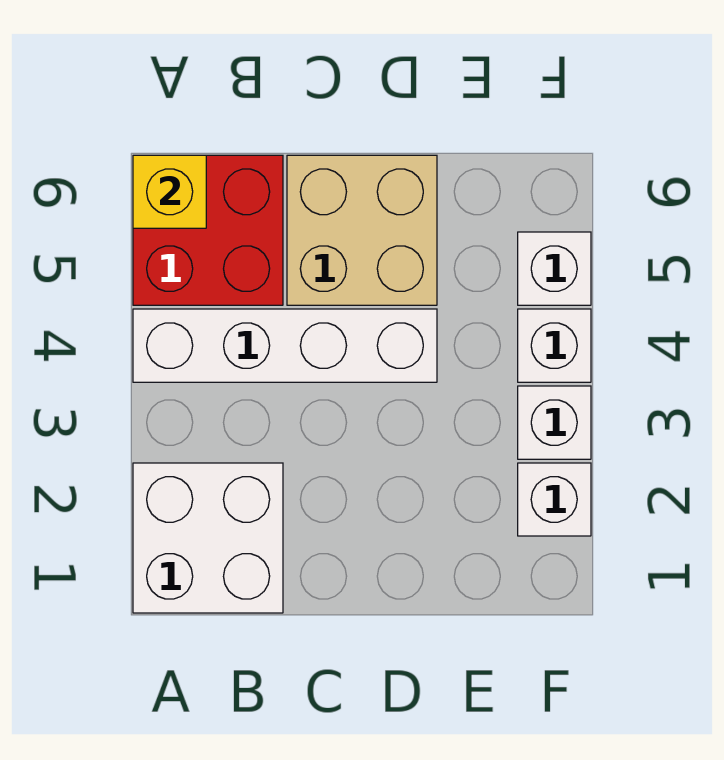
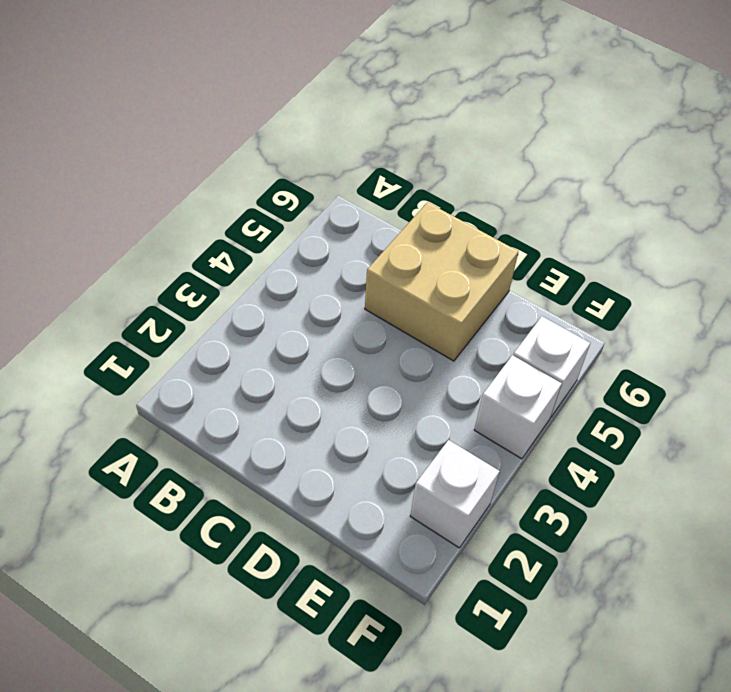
none -> white brick A1:B2 level 1
none -> white brick A4:D4 level 1

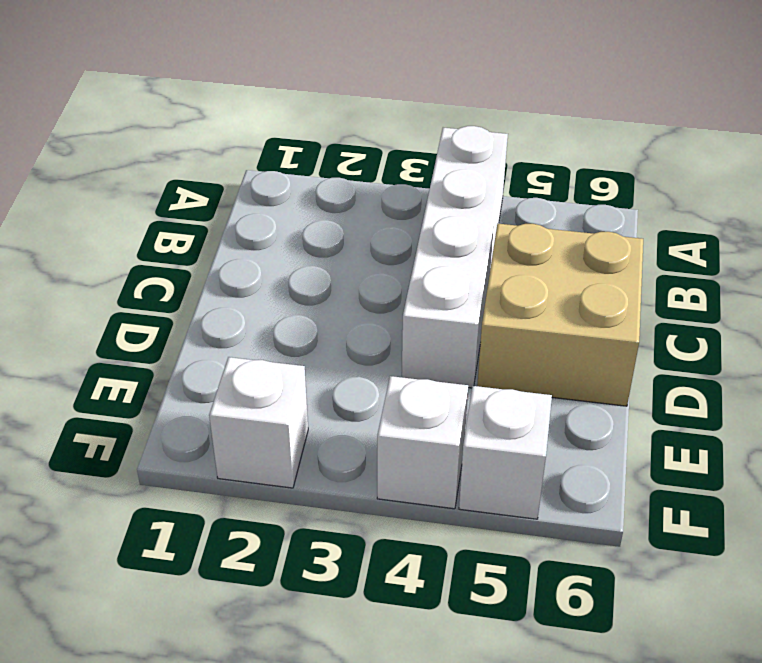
none -> white brick A1:B2 level 1
none -> red brick A5:B6 level 1

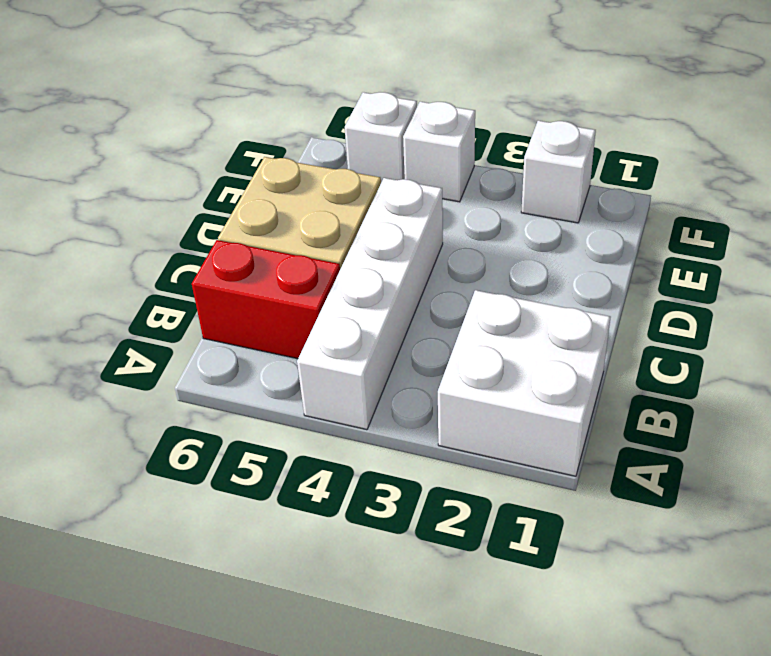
red brick B5:B6 level 1 -> red brick A5:B6 level 1
none -> white brick F3 level 1
none -> yellow brick A6 level 2

